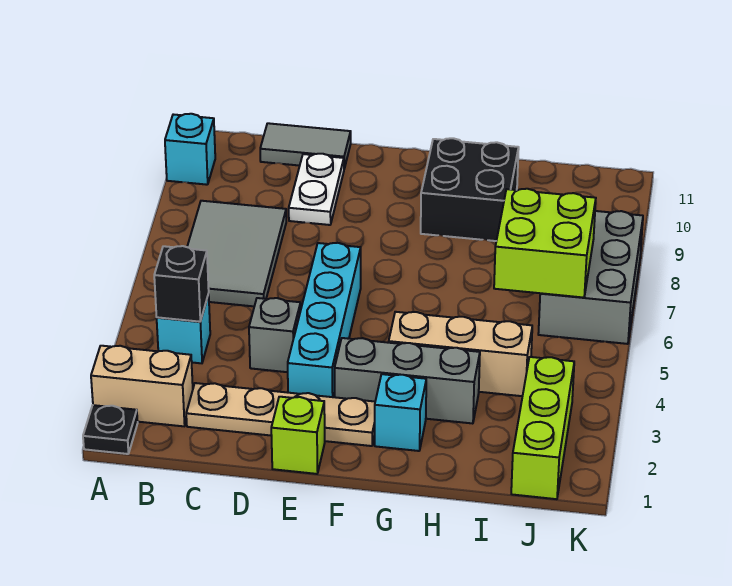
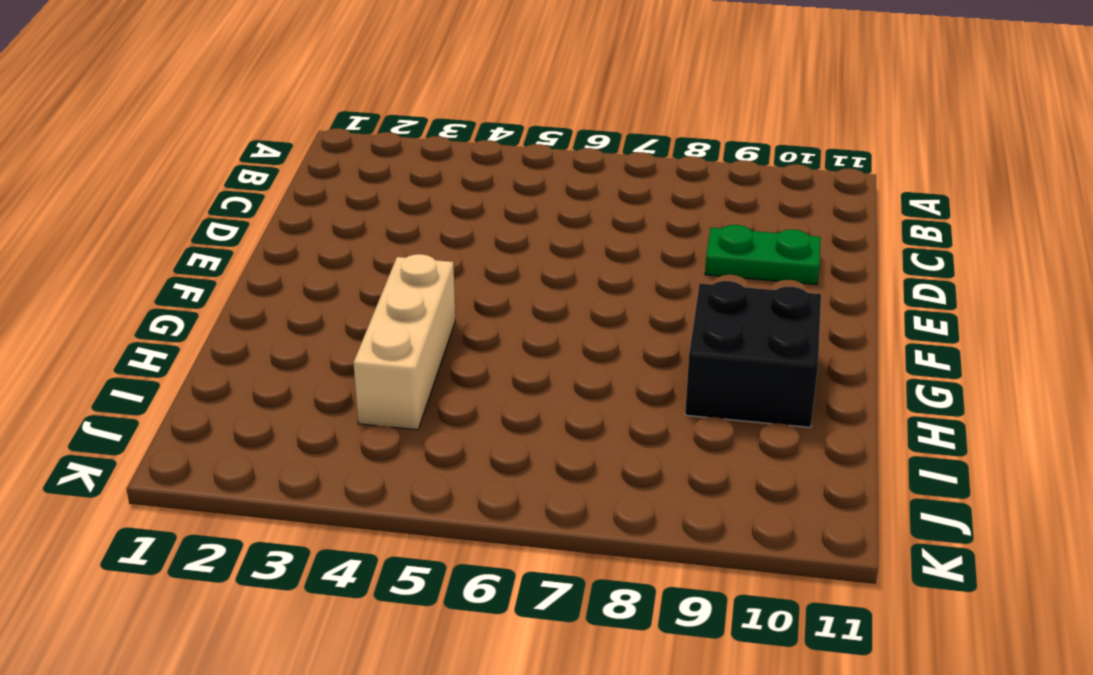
green plate D9:D10 level 1 -> white plate D9:D10 level 1
none -> black plate A1 level 1
none -> tan brick A2:B2 level 1
none -> cyan brick A10 level 1

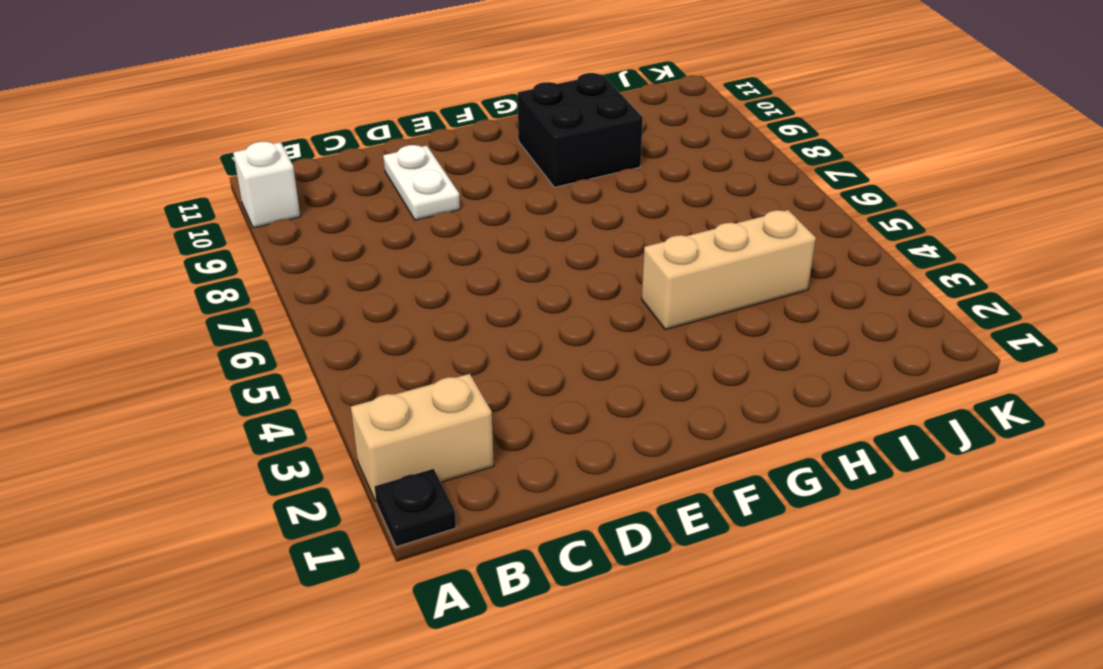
white brick A10 level 1 -> cyan brick A10 level 1
none -> cyan brick B4 level 1
none -> grey tile B6:C8 level 1
none -> tan plate C2:F2 level 1

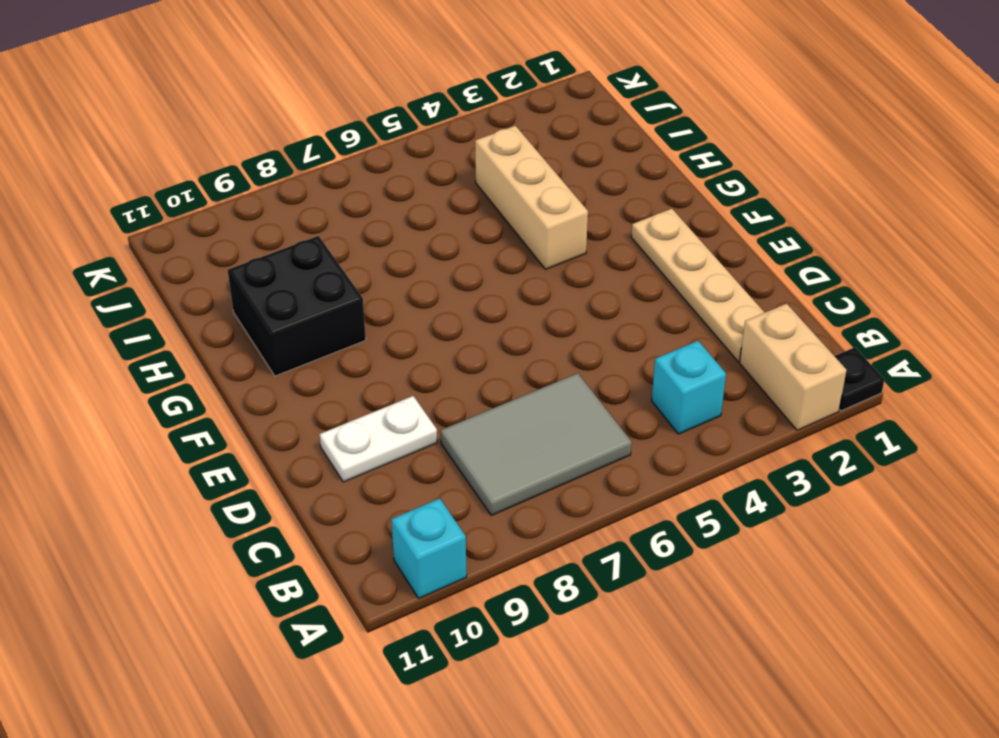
none -> grey tile C11:D11 level 1
none -> grey brick D4 level 1
none -> lime brick E1 level 1

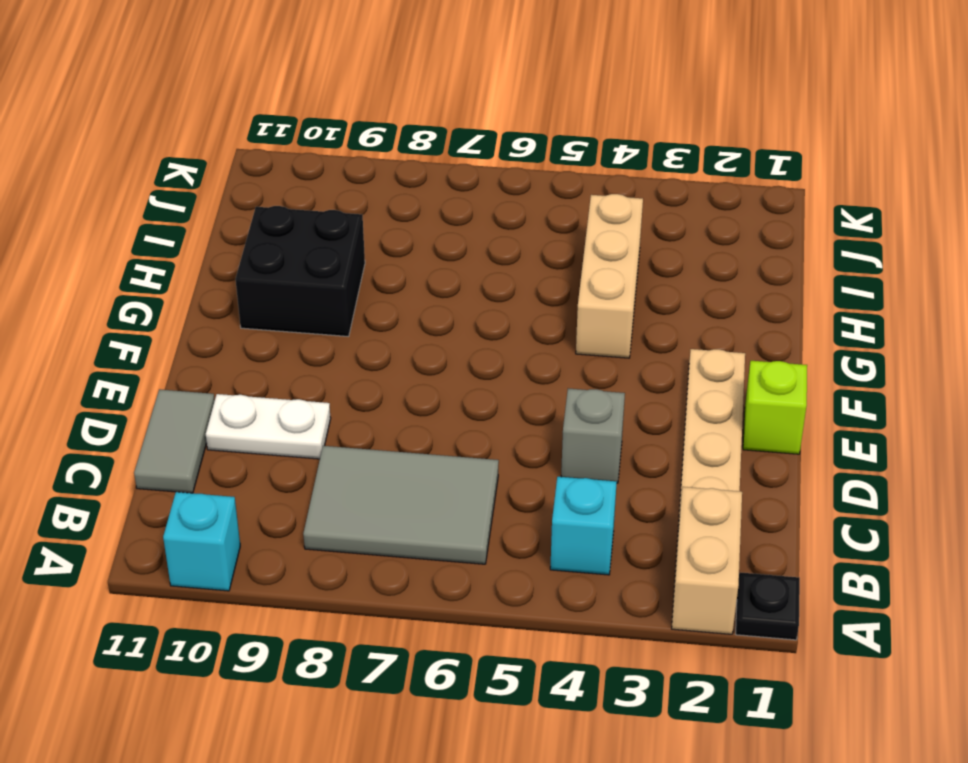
none -> cyan brick E3:E6 level 1
none -> grey brick F3:H3 level 1
none -> cyan brick G2 level 1

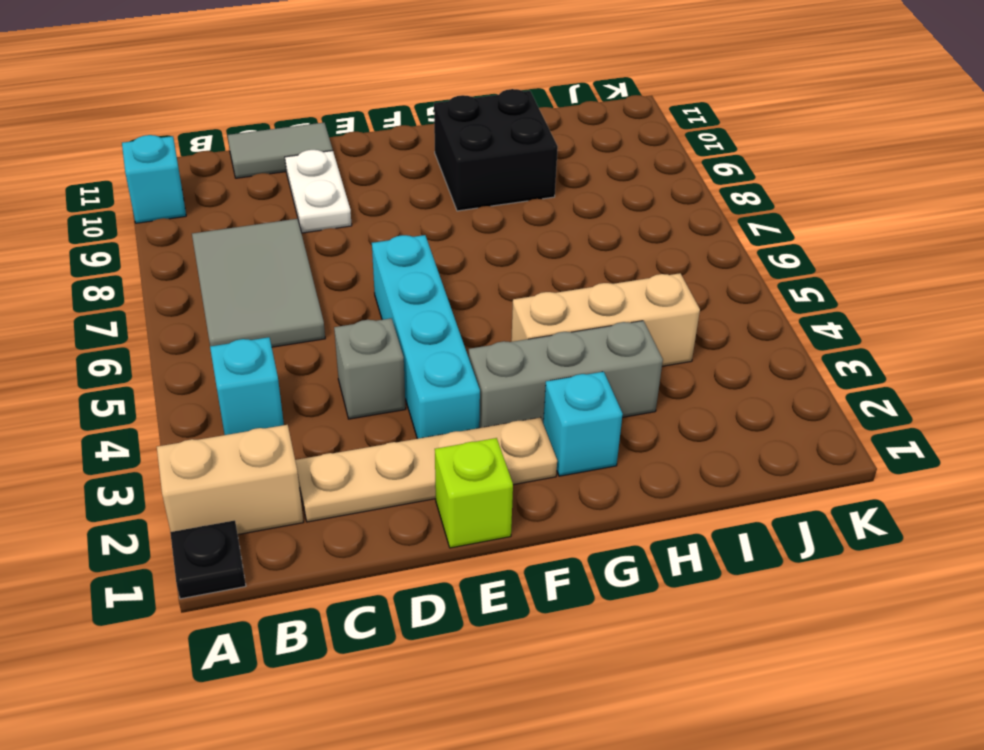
none -> lime brick J1:J3 level 1
none -> grey brick J6:K8 level 1
none -> black brick B4 level 2

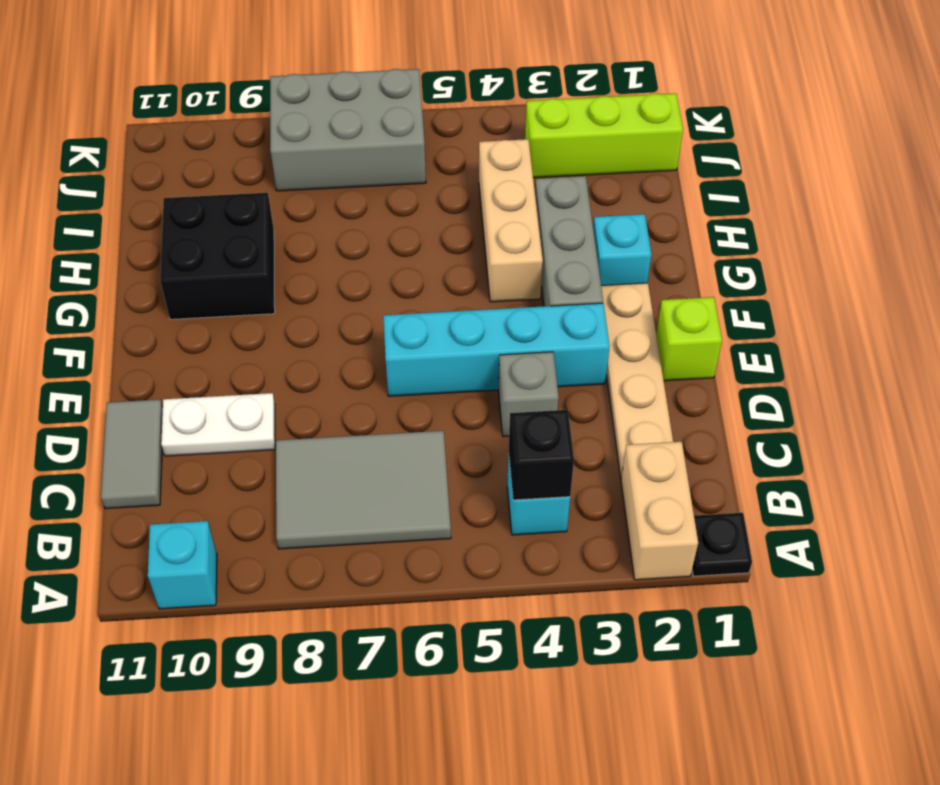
none -> lime brick I6:J7 level 2

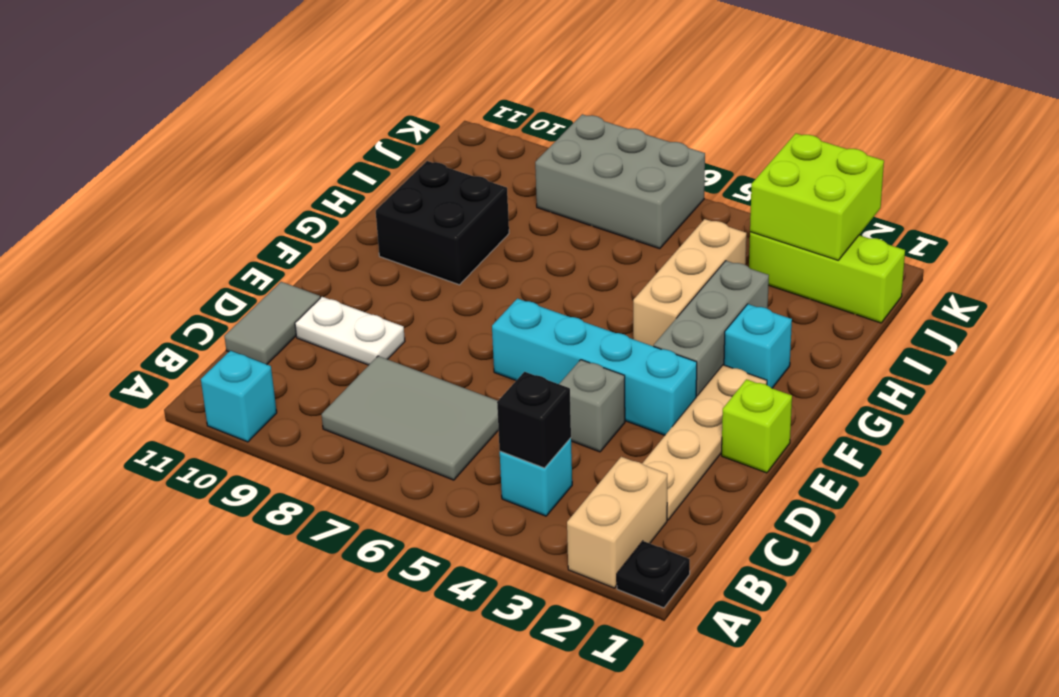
lime brick J2:K3 level 2 -> lime brick I6:J7 level 2

